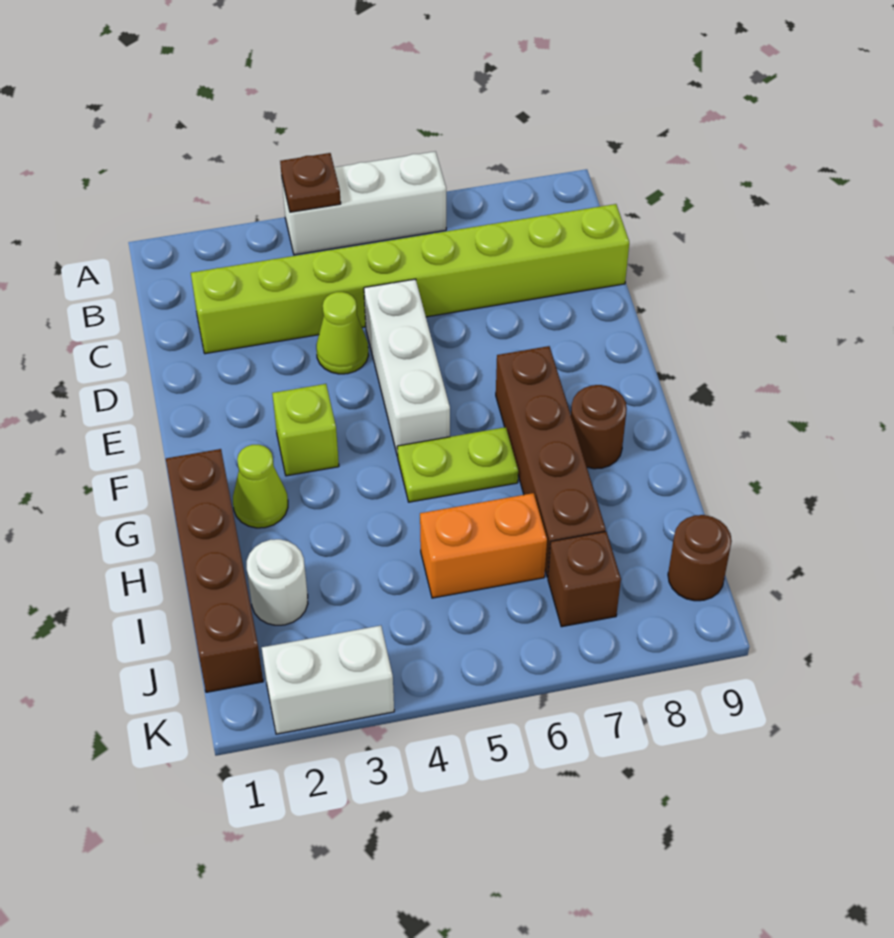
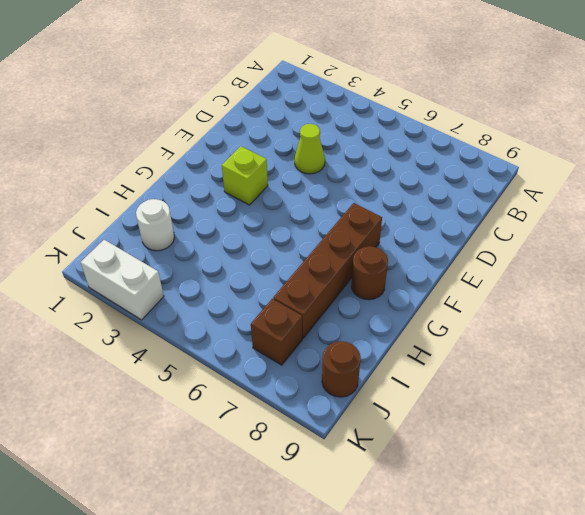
none -> white brick A4:A6 level 1
none -> lime brick C2:C9 level 1
none -> white brick D5:F5 level 1

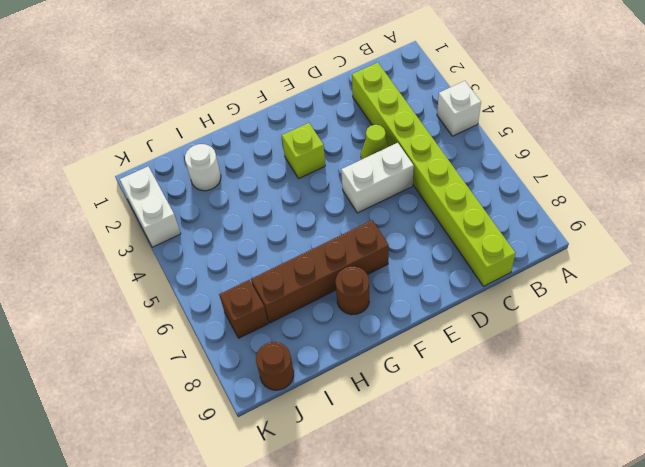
white brick A4 level 1 -> white brick A4:A6 level 1
white brick D5:E5 level 1 -> white brick D5:F5 level 1
none -> brown brick G1:J1 level 1
none -> lime cone G2 level 1
none -> lime plate G5:G6 level 1

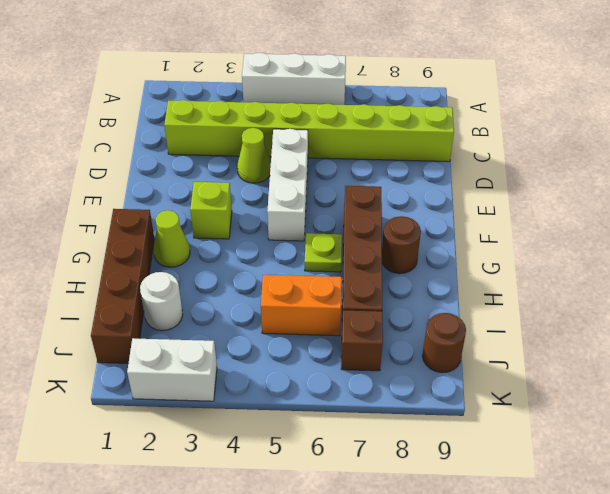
lime plate G6 level 1 -> lime plate G5:G6 level 1
none -> brown plate A4 level 2

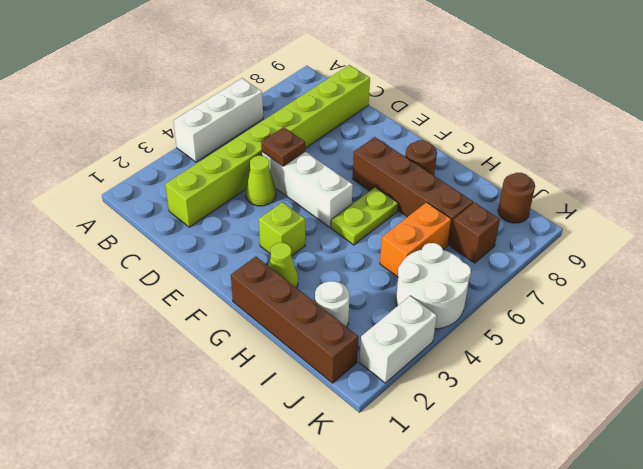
brown plate D5 level 2 -> brown plate A4 level 2
white round brick J4:K5 level 1 -> none

